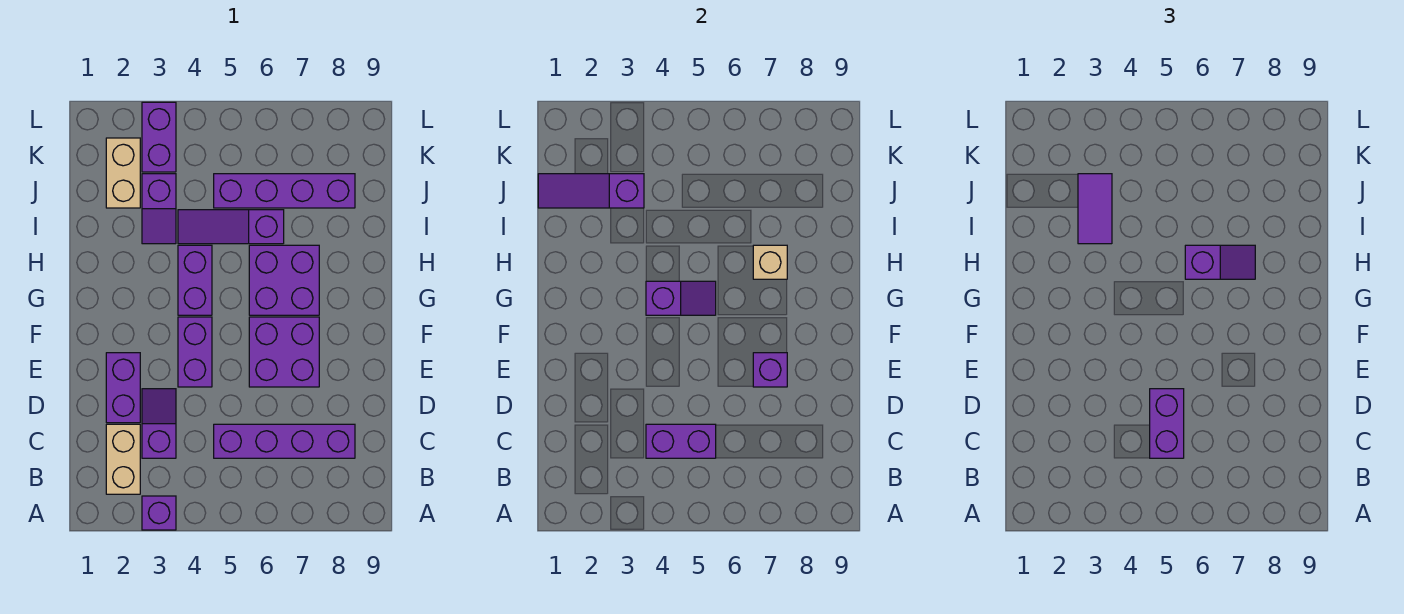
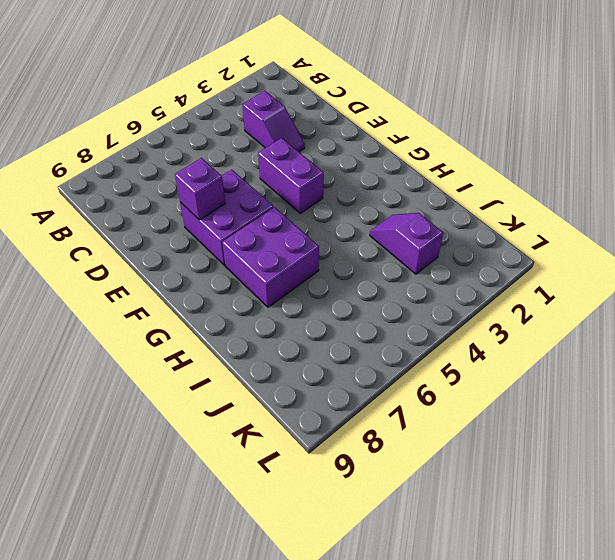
none -> purple brick A3 level 1
none -> tan brick B2:C2 level 1
none -> purple brick C5:C8 level 1

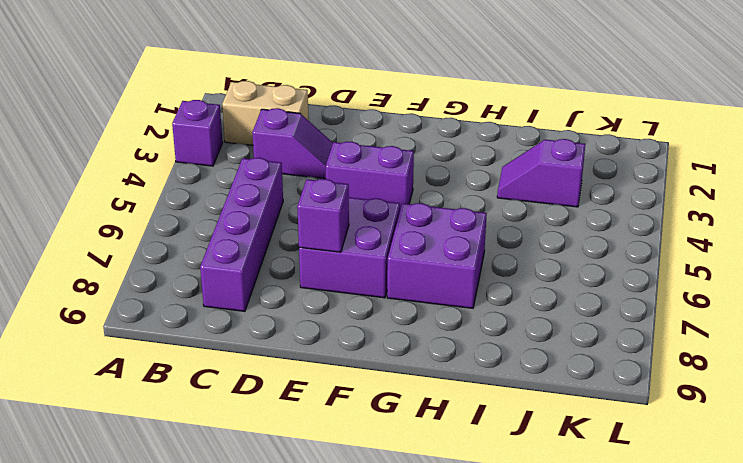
none -> purple brick D2:E2 level 1
none -> purple brick G4:H4 level 1
none -> purple slope I4:I6 level 1 top 6

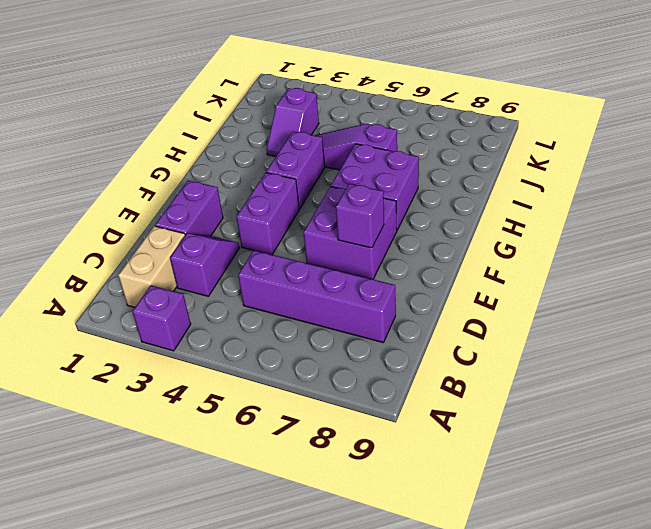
none -> tan brick J2:K2 level 1
none -> purple brick J5:J8 level 1
none -> purple brick K3:L3 level 1

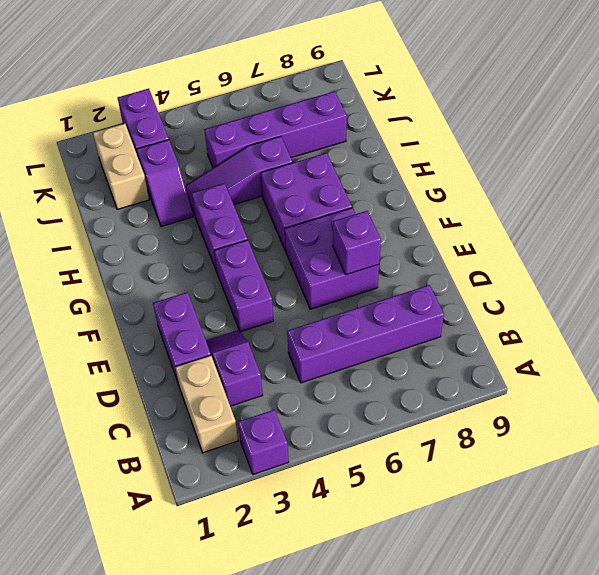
none -> purple brick C4:C5 level 2
none -> purple slope G4:G5 level 2 top 4
none -> tan brick H7 level 2

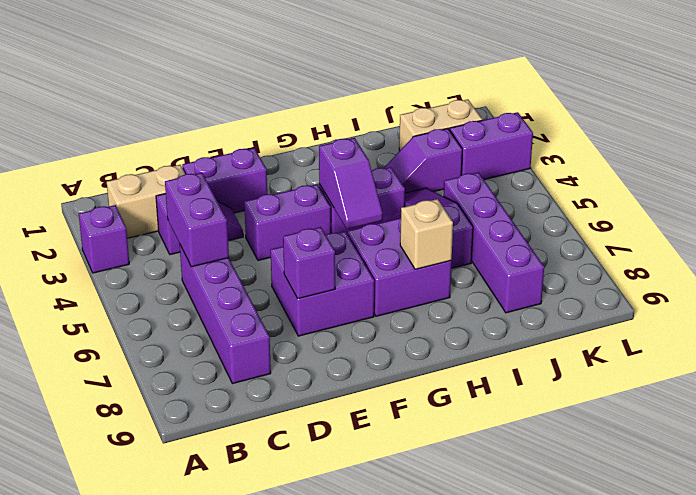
none -> purple slope J1:J3 level 2 top 3
none -> purple brick C5:D5 level 3
none -> purple slope H6:H7 level 3 top 6

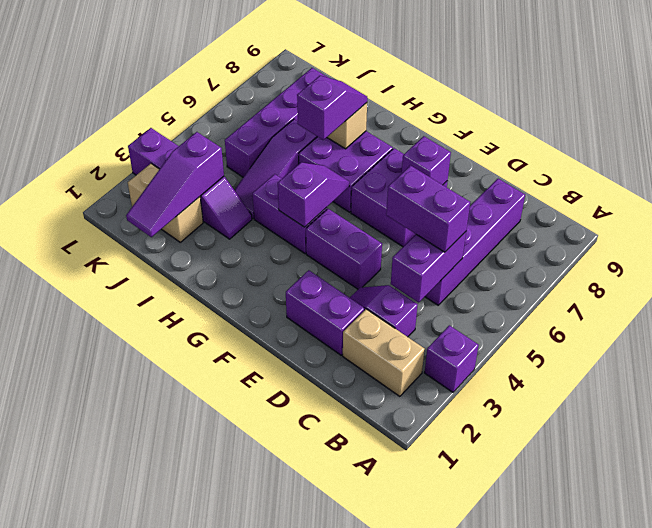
none -> purple tile I3:J3 level 3

